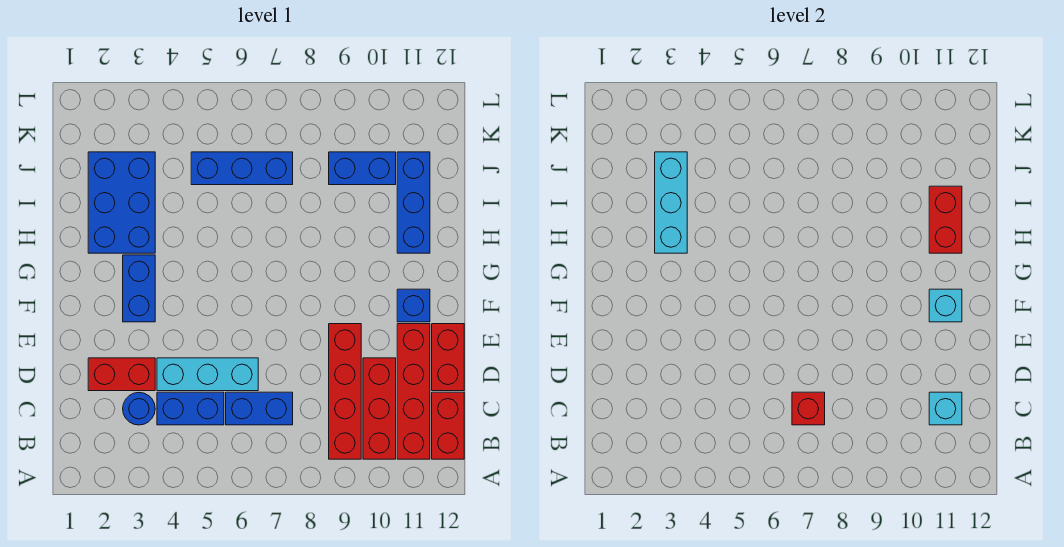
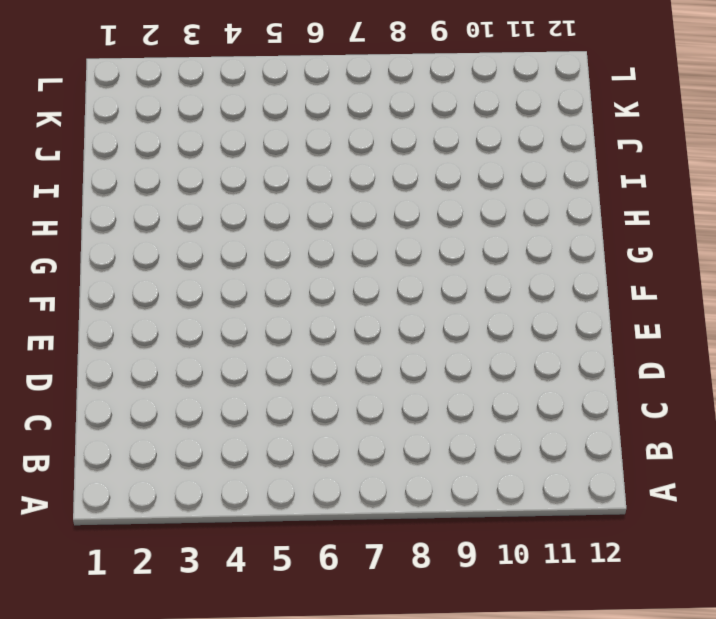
none -> red brick B9:E9 level 1
none -> red brick B10:D10 level 1
none -> red brick B11:E11 level 1

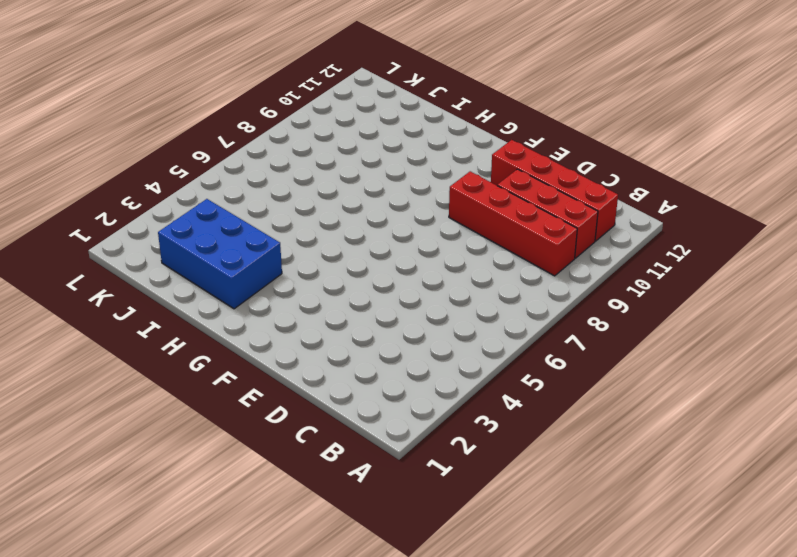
none -> red brick B12:C12 level 1
none -> blue round brick C3 level 1
none -> blue brick C4:C5 level 1

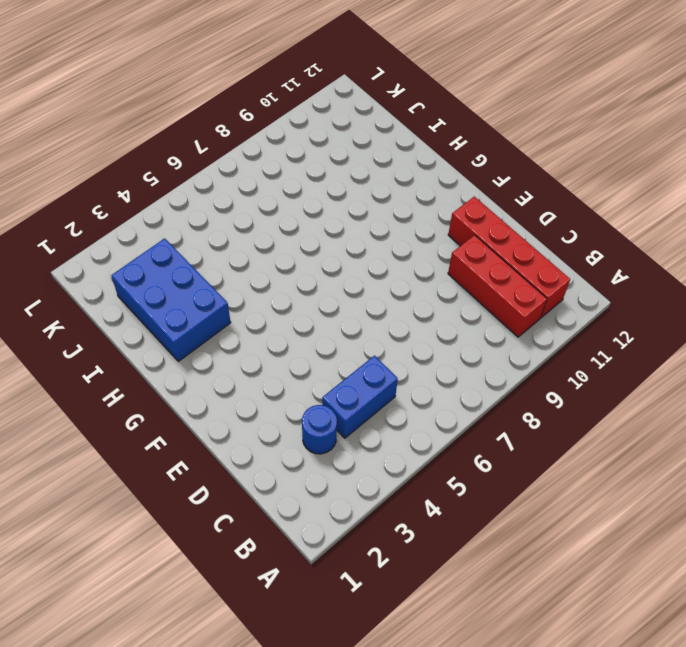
none -> red brick B9:E9 level 1
none -> red brick B12:C12 level 1
none -> blue brick C6:C7 level 1

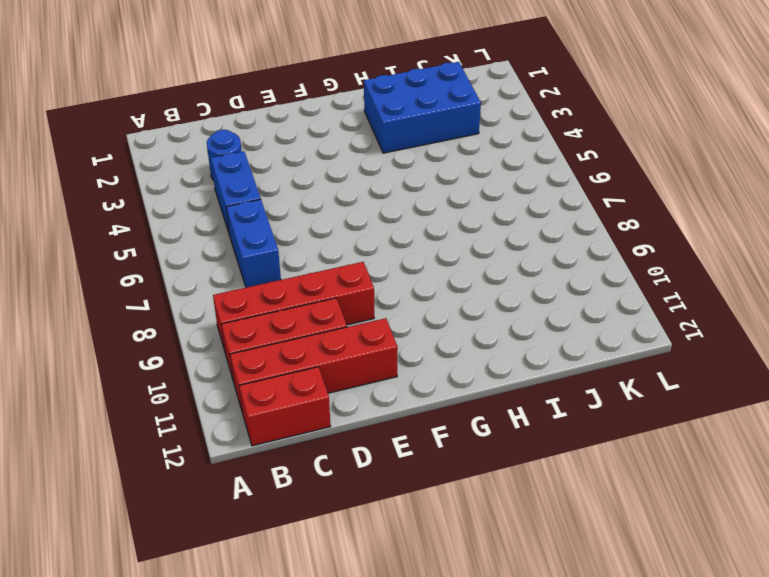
none -> red brick D2:D3 level 1
none -> cyan brick D4:D6 level 1
none -> red brick D12:E12 level 1

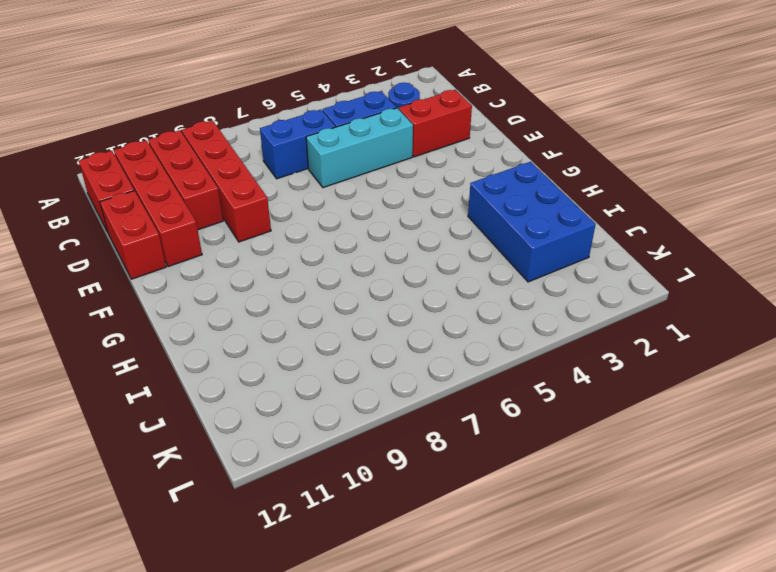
none -> blue brick F3:G3 level 1
none -> blue brick F11 level 1
none -> blue brick H11:J11 level 1

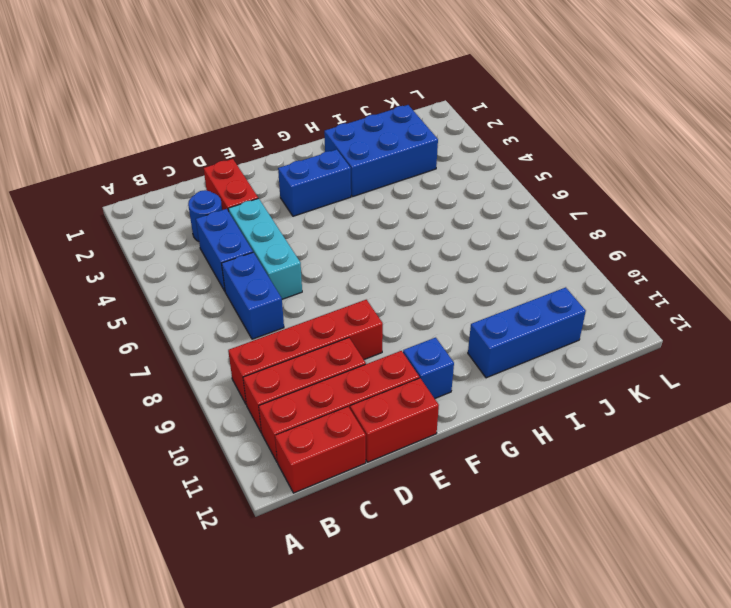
none -> blue brick J5:J7 level 1
none -> blue brick J9:J10 level 1
none -> red brick C7 level 2

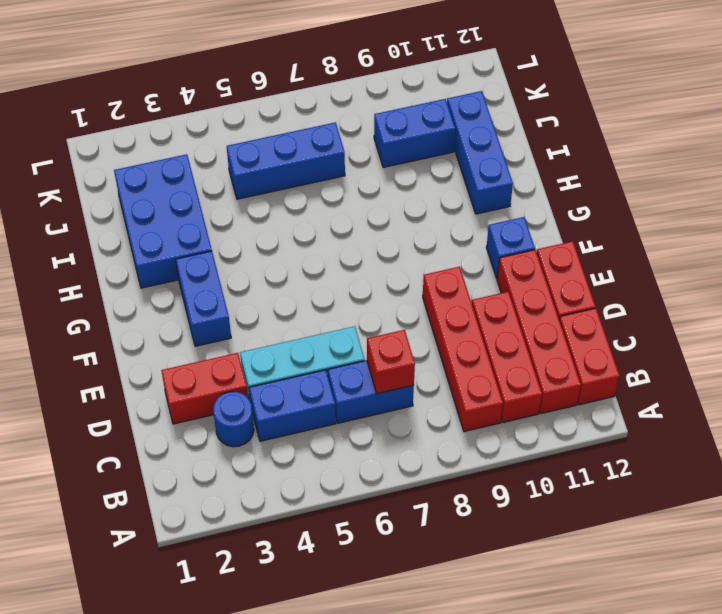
none -> cyan brick C11 level 2
none -> cyan brick F11 level 2
none -> cyan brick H3:J3 level 2

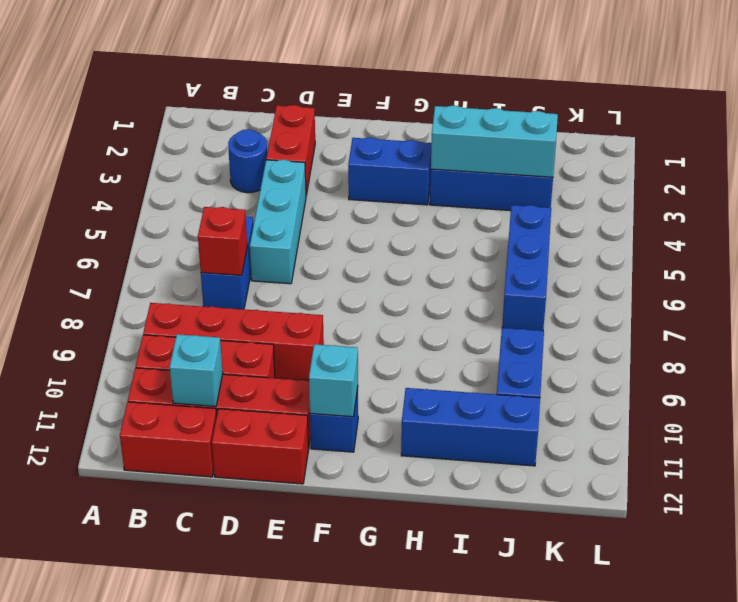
none -> blue brick C4:C5 level 1
none -> red brick H11:I11 level 2

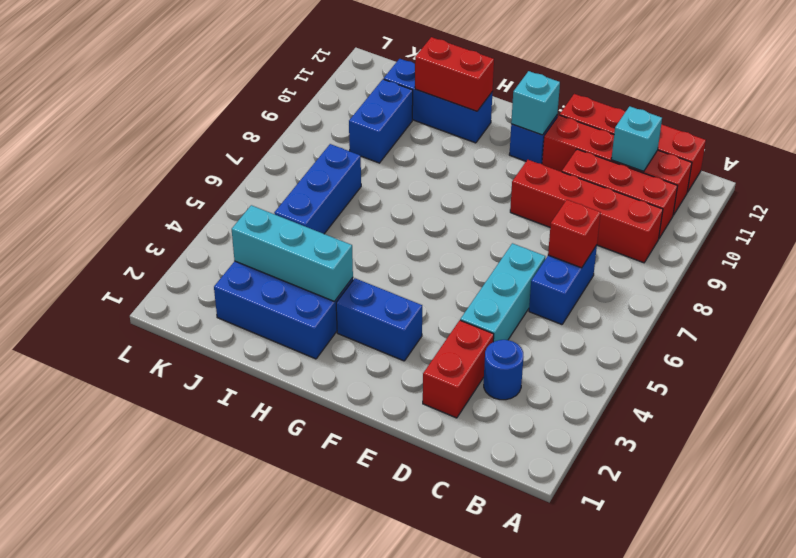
none -> blue brick C4:C5 level 1

